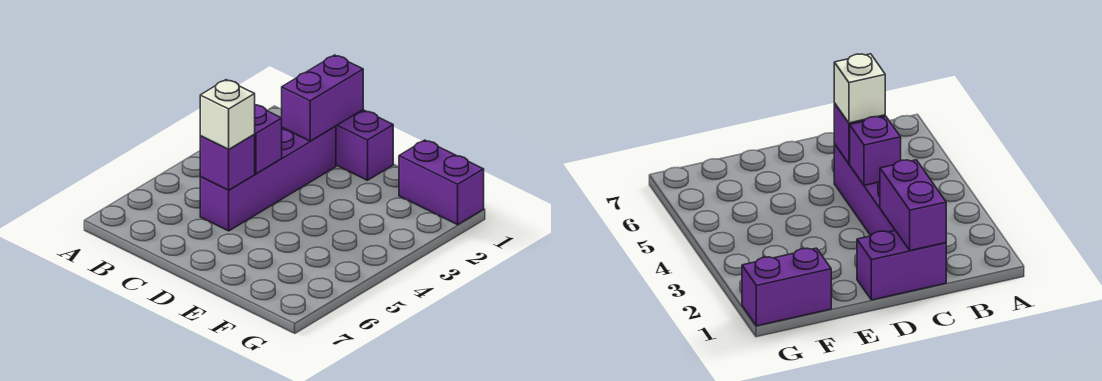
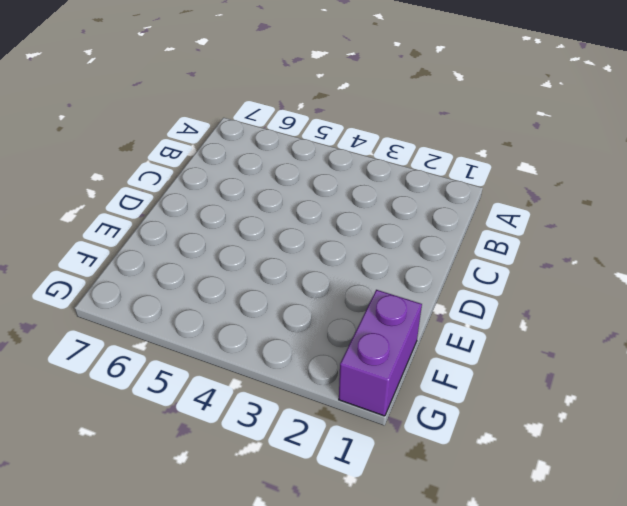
none -> purple brick C1:D1 level 1
none -> purple brick C2:C5 level 1

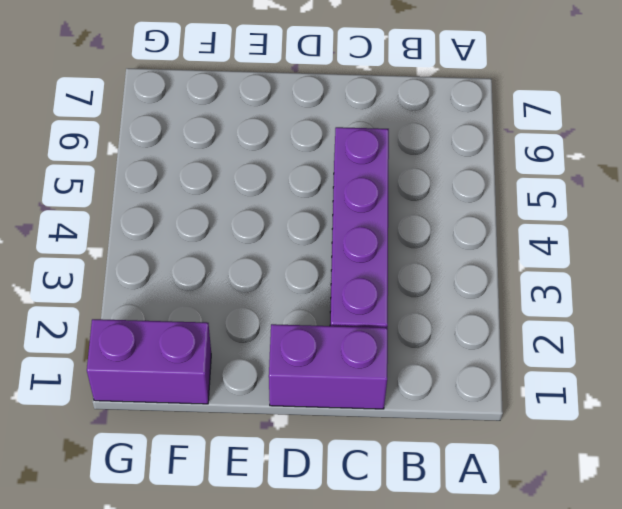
none -> purple brick C1:C2 level 2
none -> purple brick C4 level 2

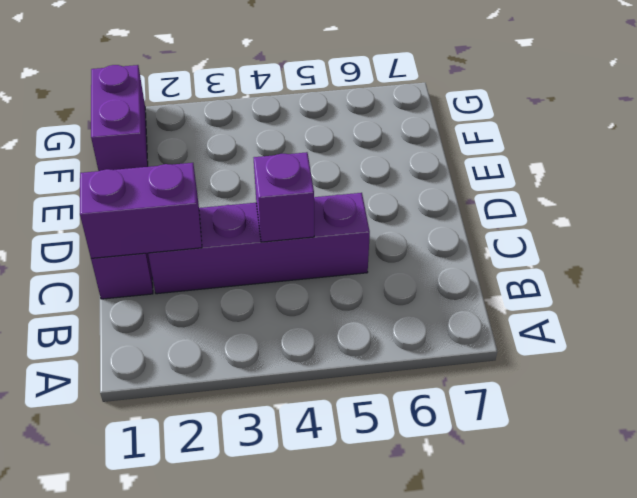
none -> purple brick C5 level 2
none -> white brick C5 level 3

